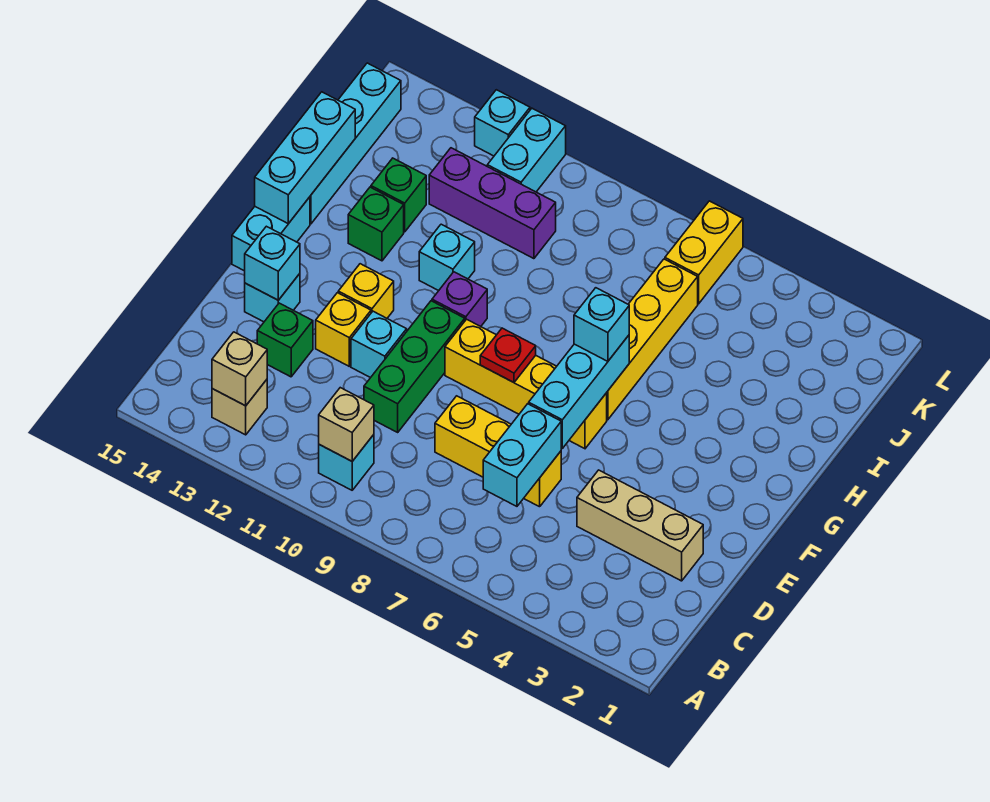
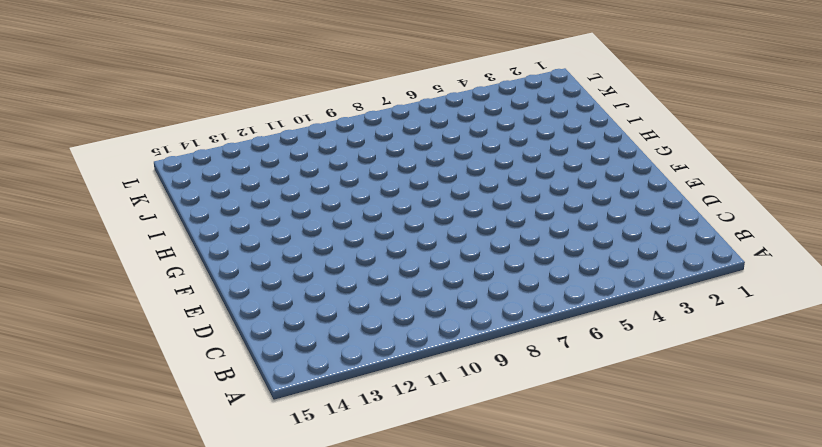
none -> cyan brick B10 level 1
none -> tan brick B13 level 1
none -> tan brick D2:D4 level 1
none -> yellow brick D6:D8 level 1

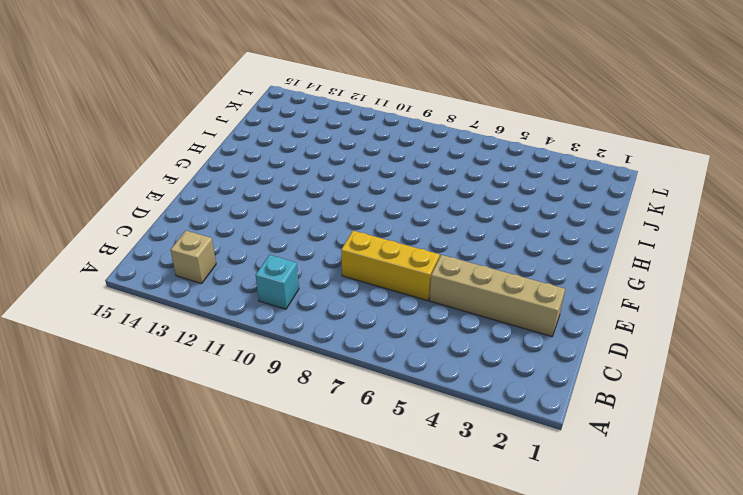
tan brick D2:D5 level 1 -> tan brick D2:D4 level 1
none -> green brick D10:F10 level 1
none -> green brick D13 level 1
none -> cyan brick E11 level 1
none -> yellow brick E12 level 1

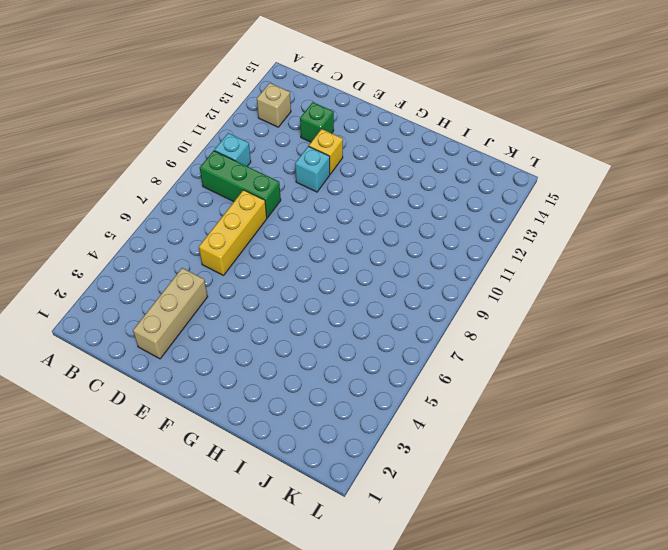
green brick B9:D9 level 1 -> green brick D10:F10 level 1
none -> cyan brick E14 level 1
none -> yellow brick F6:F9 level 1
none -> yellow brick F12 level 1
none -> cyan brick F15:G15 level 1

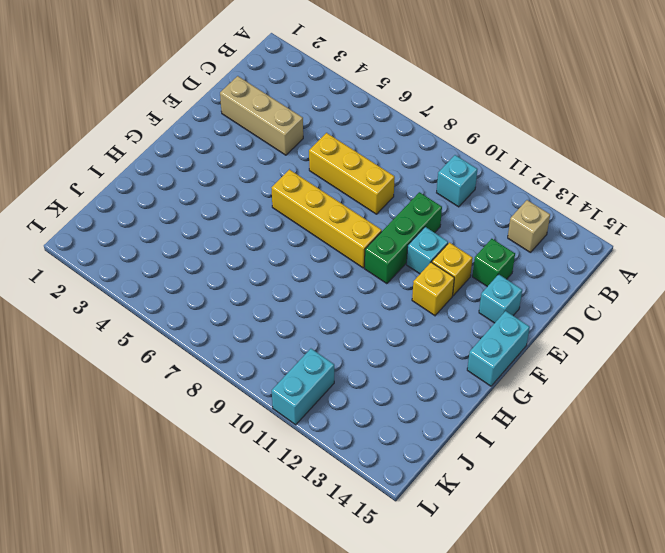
none -> yellow brick G6:J6 level 1
none -> purple brick G10 level 1
none -> cyan brick H11 level 1
none -> green brick H13 level 1

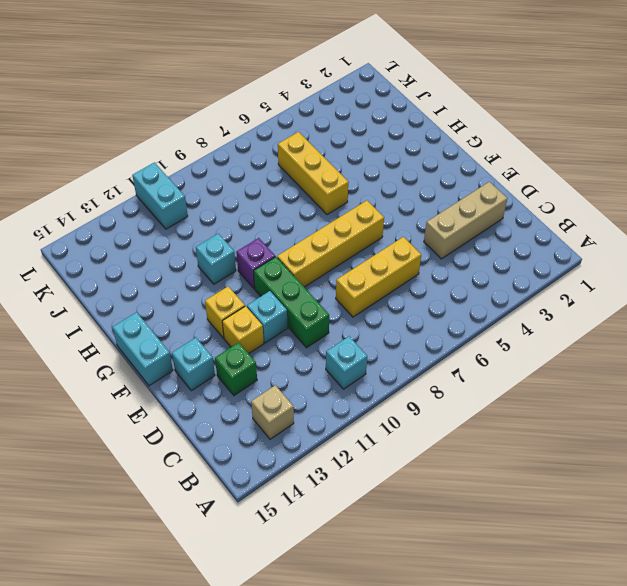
yellow brick H6:J6 level 1 -> yellow brick G6:J6 level 1
none -> green brick H13 level 1
none -> cyan brick H15:K15 level 1
none -> green brick I13 level 1
none -> purple brick J10:J12 level 1

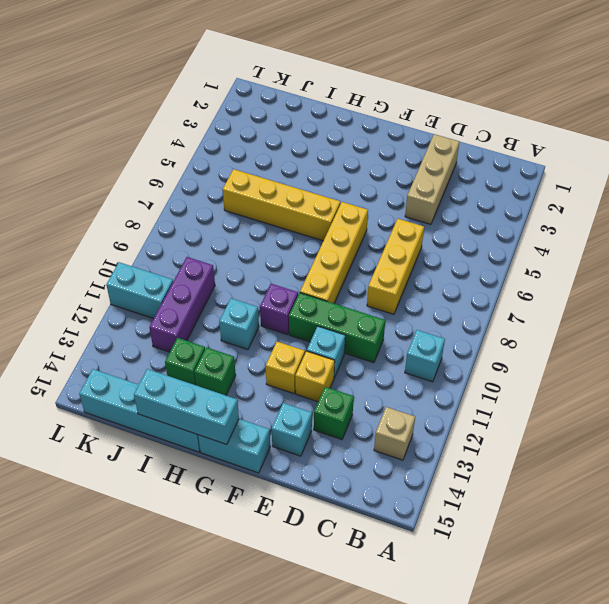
none -> yellow brick K6:L6 level 1
none -> cyan brick L12 level 1
none -> tan brick B10 level 2
none -> tan brick B13 level 2

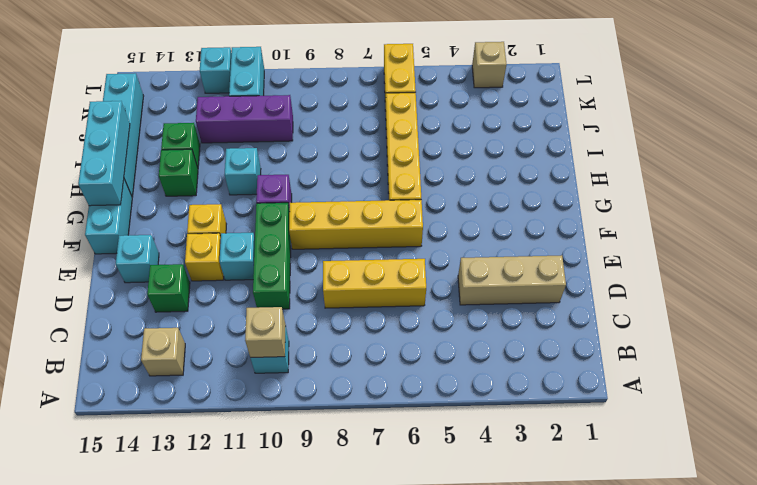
tan brick L3 level 1 -> tan brick B13 level 2
none -> cyan brick C6:D6 level 2
none -> cyan brick E6:G6 level 2
none -> cyan brick E14 level 2
none -> red plate F8 level 2

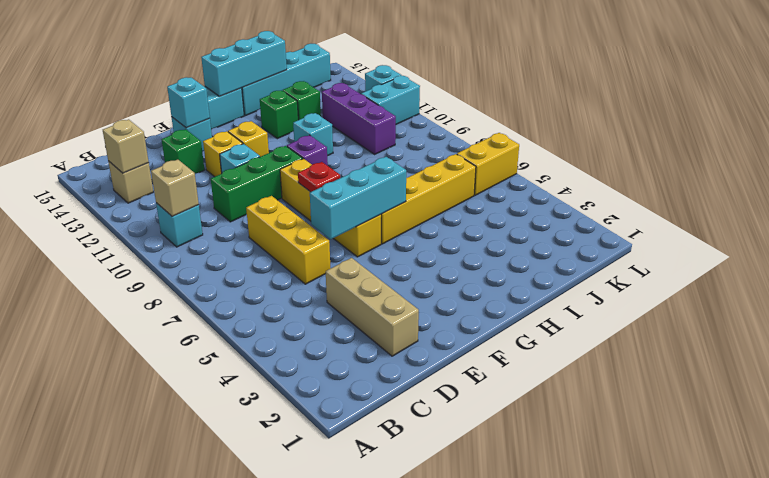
none -> cyan brick C6:D6 level 2
none -> cyan brick G6 level 3

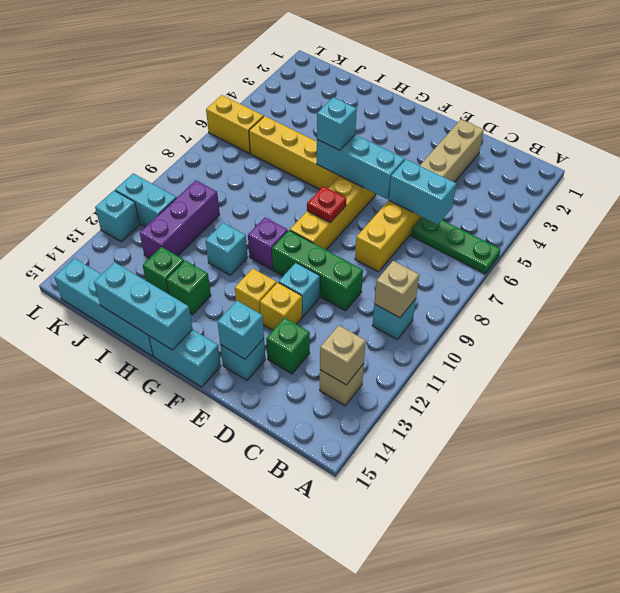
green plate A6:C6 level 1 -> none

